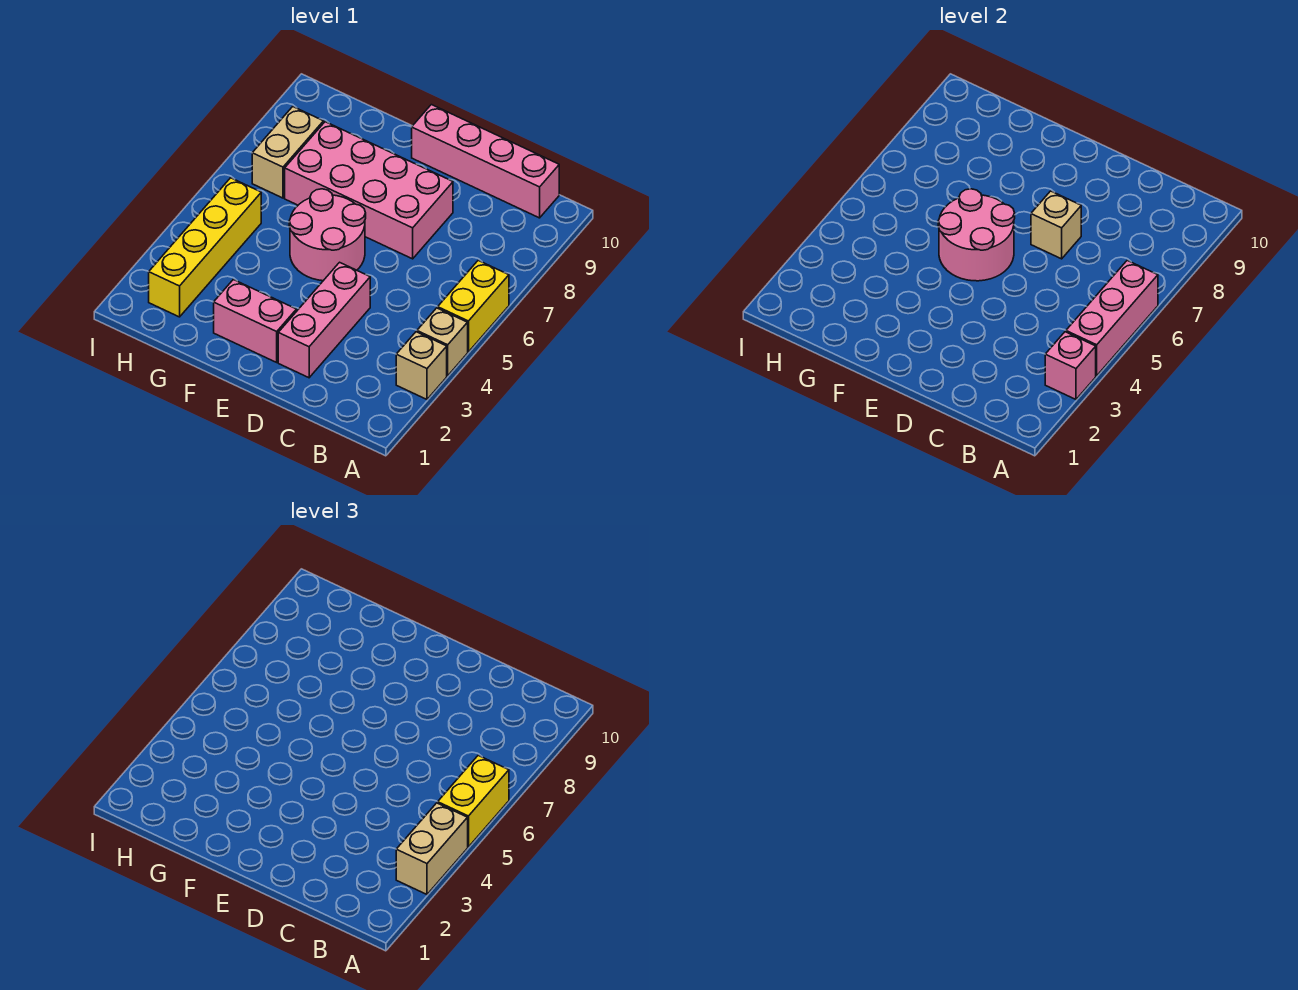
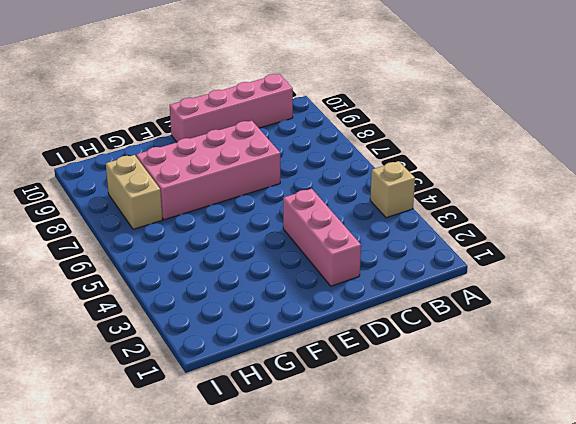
none -> tan brick A3 level 1
none -> yellow brick A5:A6 level 1
none -> pink brick E2:F2 level 1

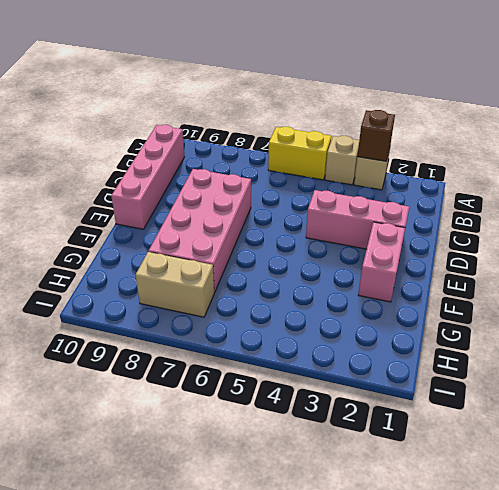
brown brick A3 level 2 -> pink brick A3 level 2
none -> pink round brick E5:F6 level 1
none -> yellow brick H2:H5 level 1
none -> pink brick A4:A6 level 2

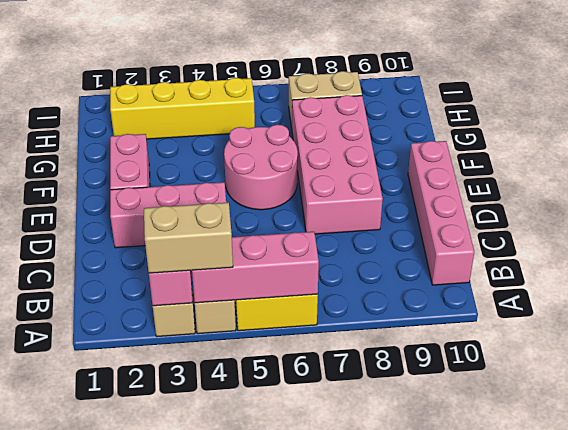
none -> tan brick D7 level 2
none -> pink round brick E5:F6 level 2
none -> yellow brick A5:A6 level 3

